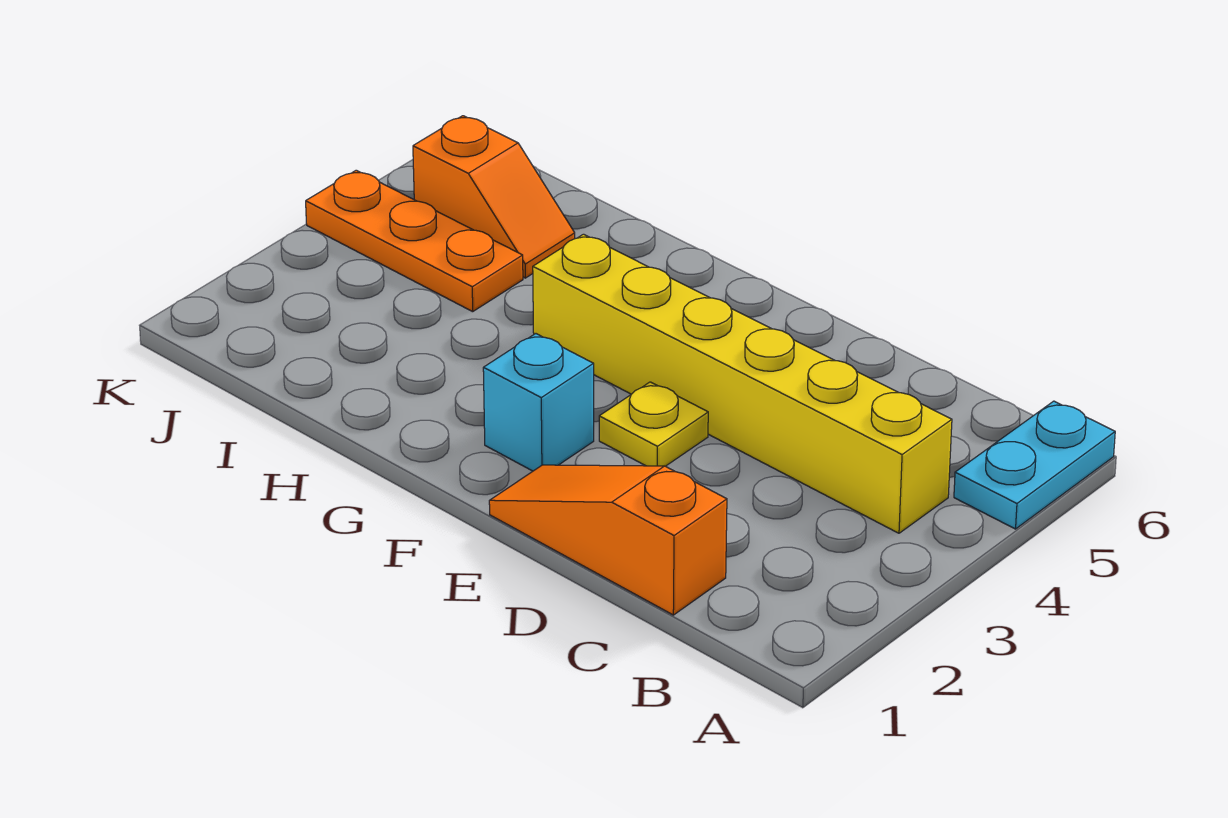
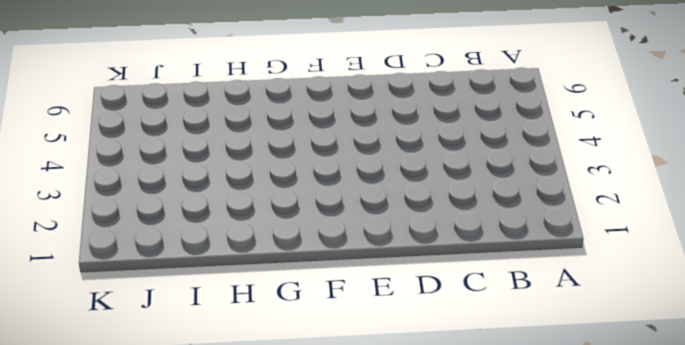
none -> cyan plate A5:A6 level 1
none -> yellow brick B4:G4 level 1

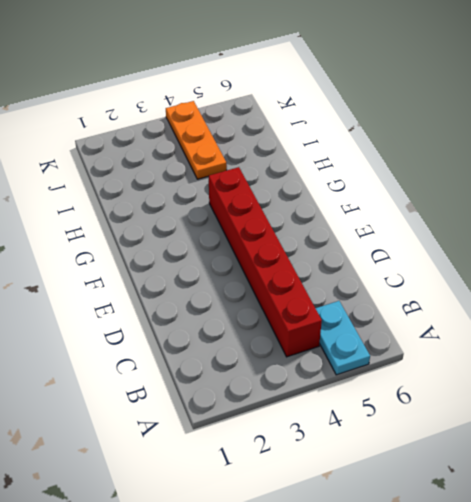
cyan plate A5:B5 level 1 -> cyan plate A5:A6 level 1
red brick B4:G4 level 1 -> yellow brick B4:G4 level 1
none -> orange slope C1:E1 level 1 top C
none -> yellow plate E3 level 1

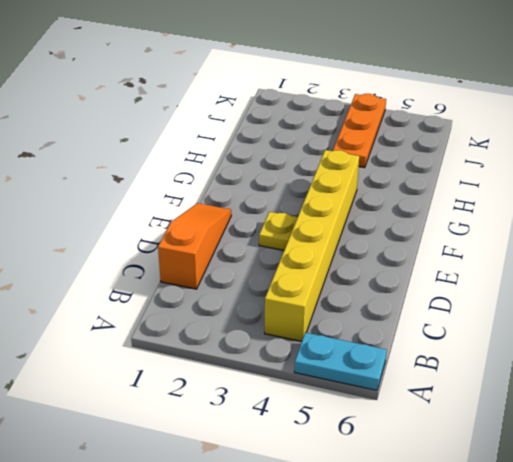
none -> cyan brick F2 level 1
none -> orange slope I5:J5 level 1 top J

